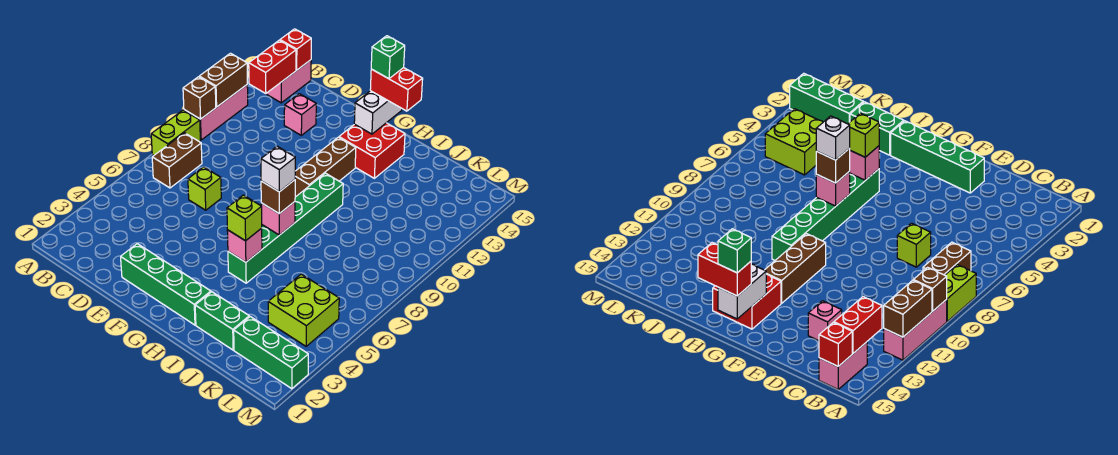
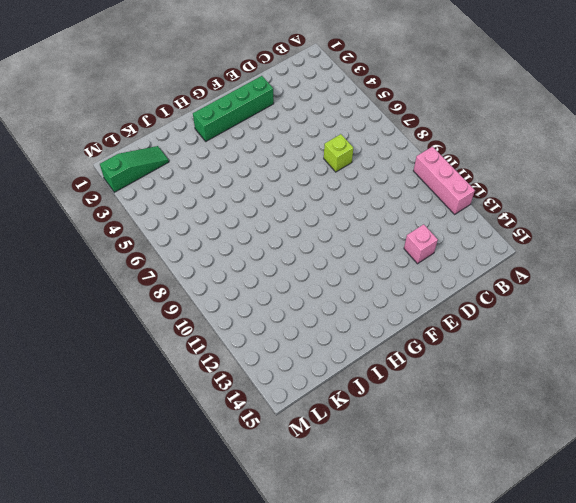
green slope K2:M2 level 1 top M -> green brick K2:M2 level 1
none -> lime brick A8:A9 level 1
none -> brown brick B7:B8 level 1
none -> pink brick B14:B15 level 1

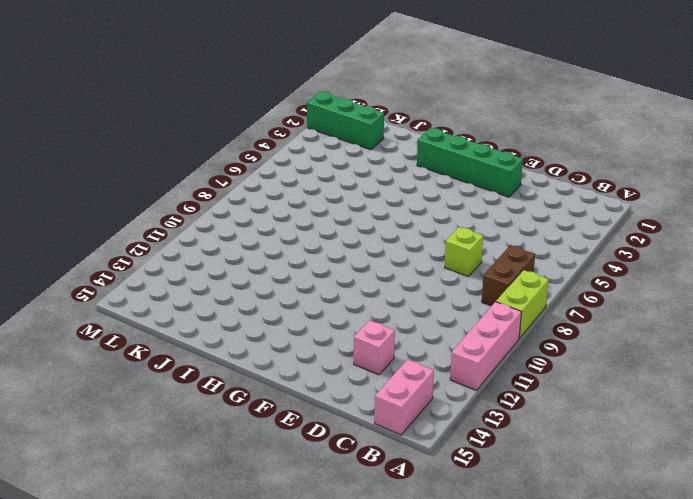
none -> brown brick G10:G12 level 1
none -> red brick G13:H14 level 1
none -> green brick H5:H10 level 1

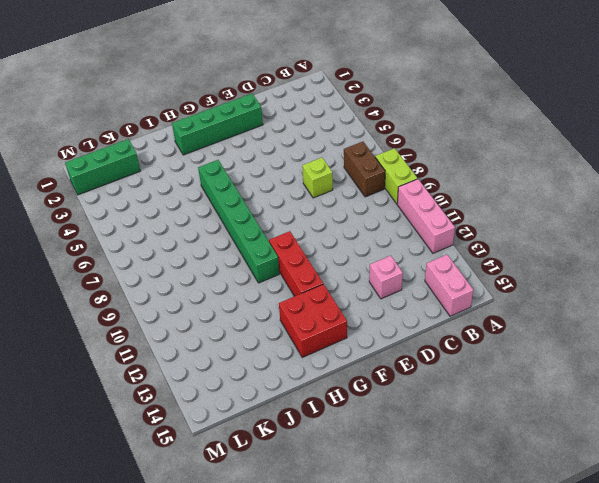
red brick G10:G12 level 1 -> brown brick G10:G12 level 1
none -> green brick I2:J2 level 1
none -> lime brick K4:L5 level 1
none -> brown brick A10 level 2

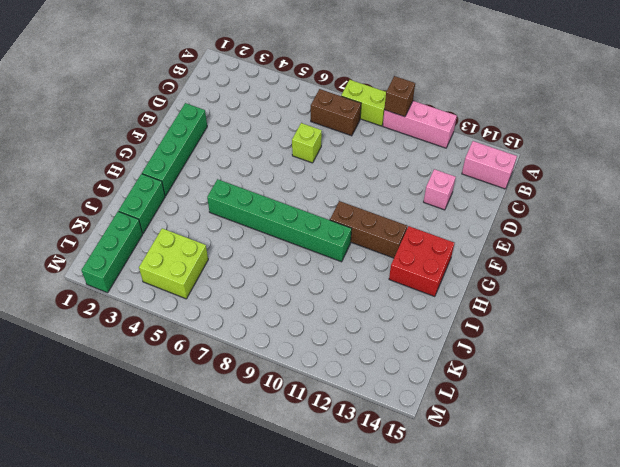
none -> brown brick A11:A12 level 2
none -> red brick B13:B14 level 2
none -> red brick B15 level 2

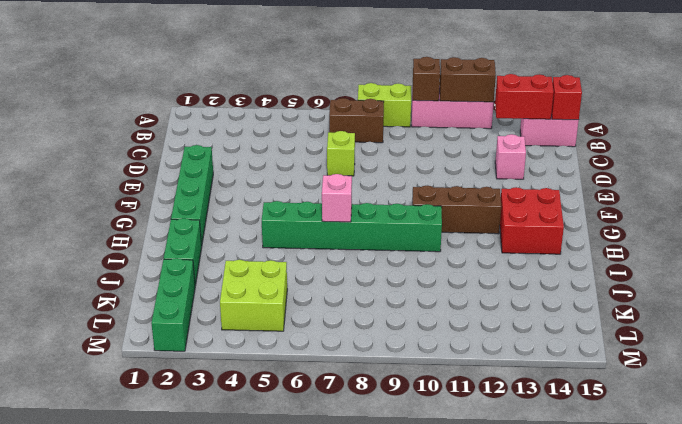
none -> white brick G14:G15 level 2
none -> pink brick H5 level 2
none -> red brick G15:H15 level 3

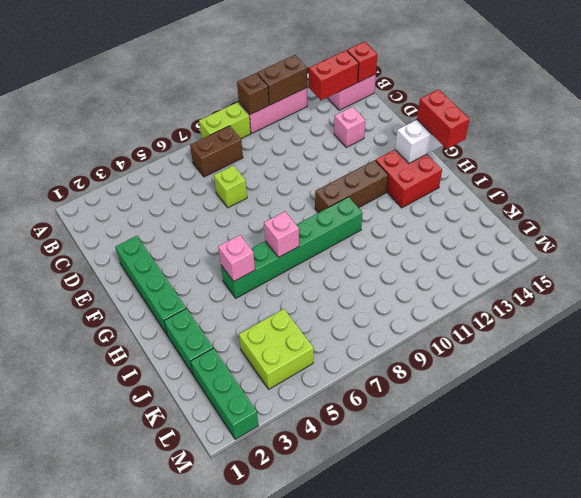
none -> lime brick H5 level 3
none -> brown brick H7 level 3
none -> green brick G15 level 4

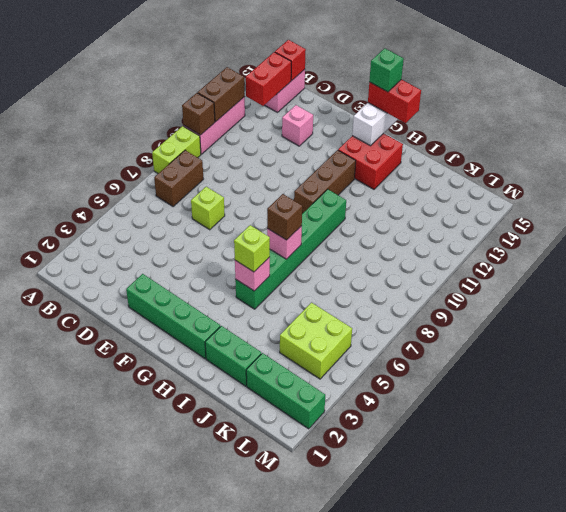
none -> white brick H7 level 4

